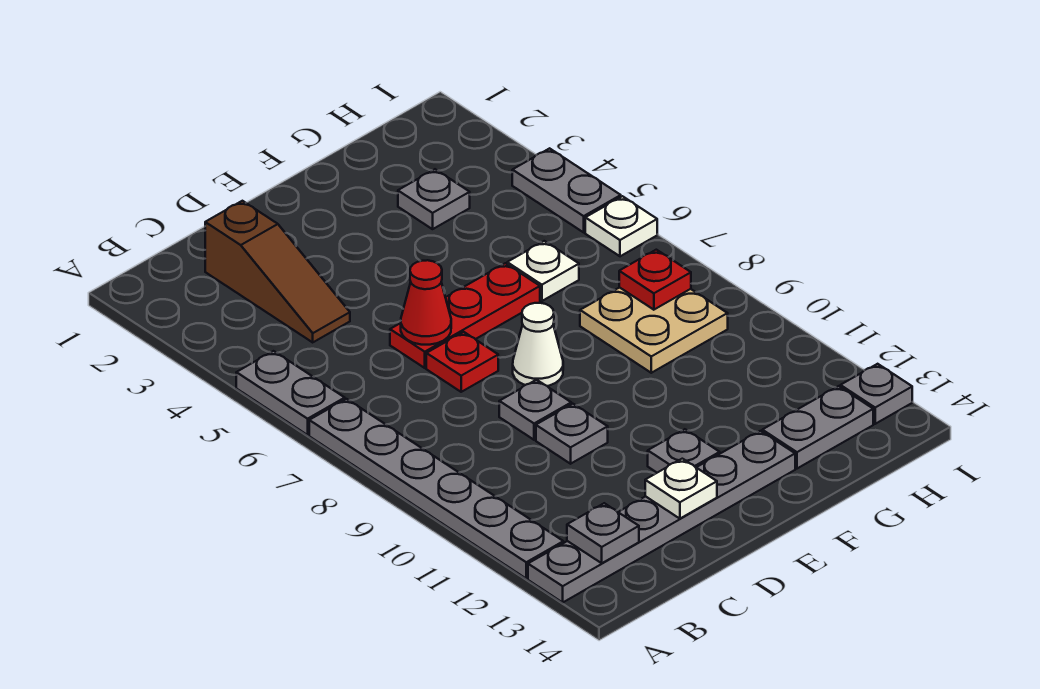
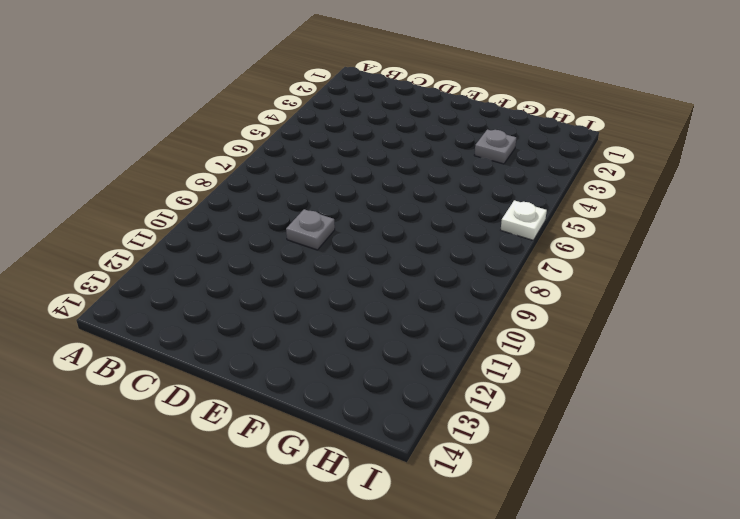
none -> grey plate A5:A6 level 1
none -> grey plate A7:A12 level 1
none -> grey plate A13:F13 level 1

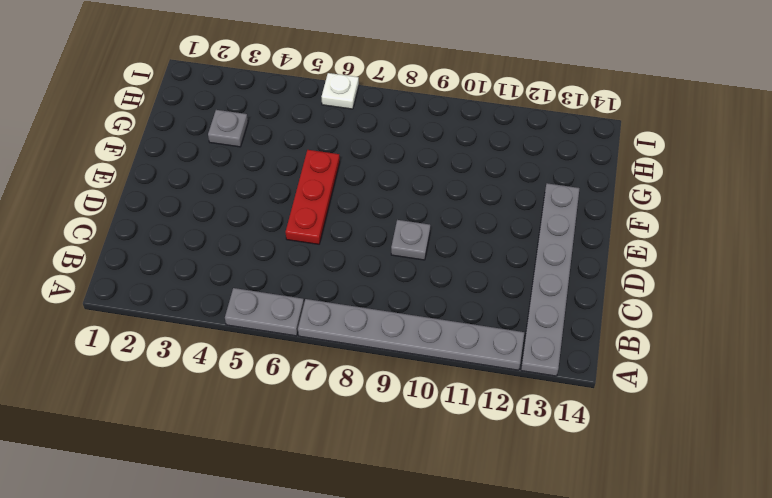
none -> brown slope C2:C4 level 1 top 2
none -> red plate D7 level 1
none -> grey plate D10 level 1

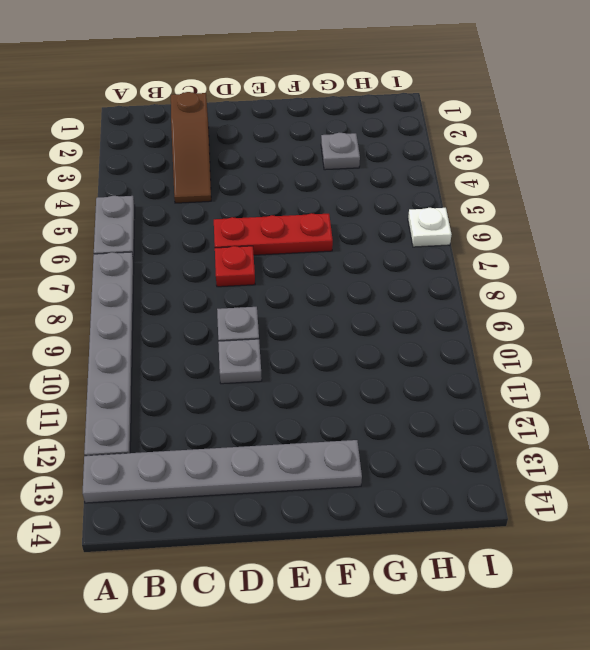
none -> white cone E8 level 1
none -> grey plate E12 level 1
none -> white plate G6 level 1

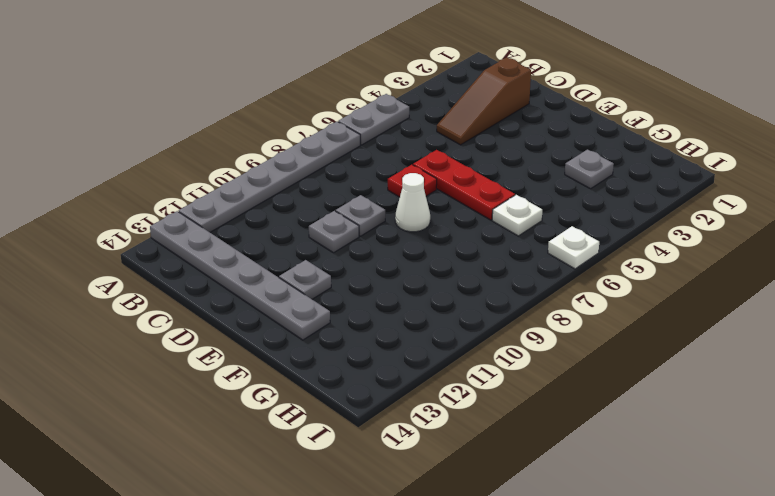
none -> tan plate G8:H9 level 1
none -> grey plate G13:H13 level 1
none -> grey plate I4:I5 level 1

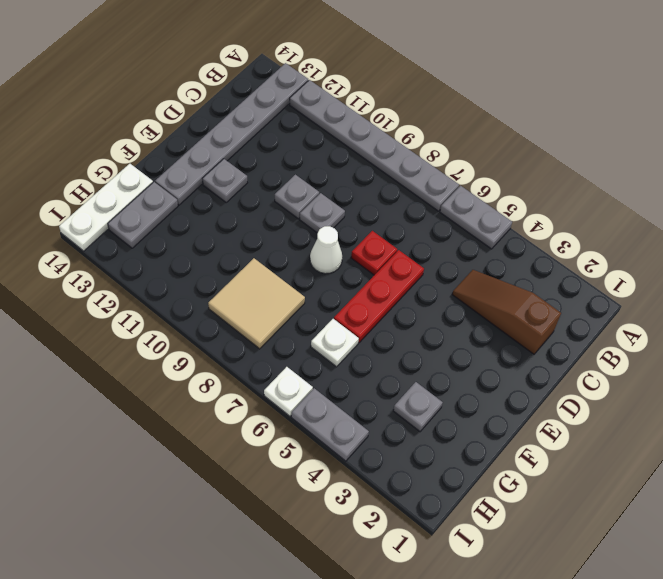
tan tile G8:H9 level 1 -> tan plate G8:H9 level 1
white plate G14:I14 level 1 -> none
none -> grey plate I13 level 1
none -> grey plate B13 level 2
none -> red cone D6 level 2

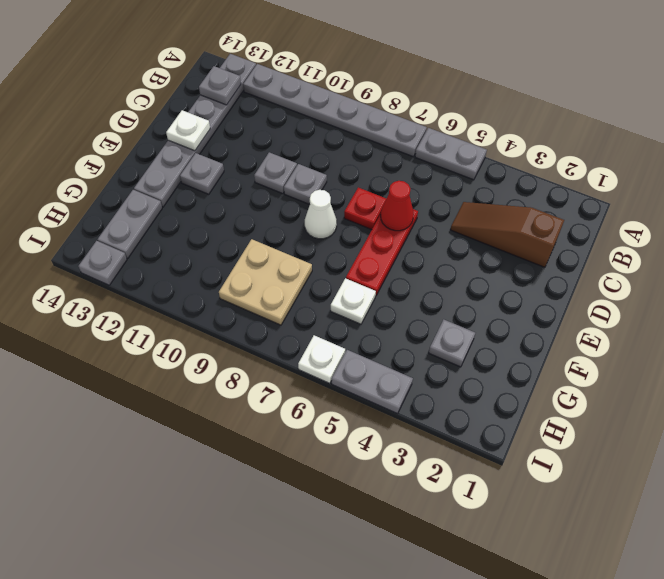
none -> red plate H8 level 2

